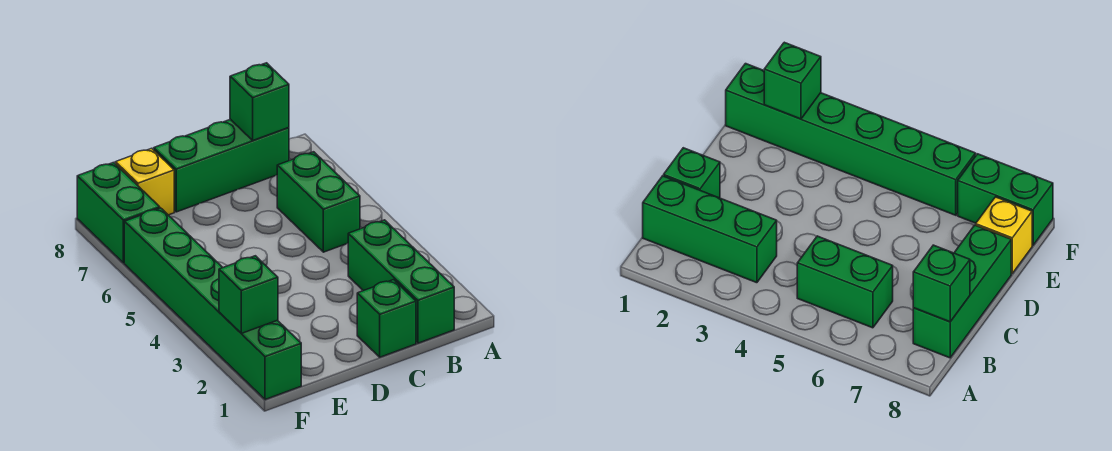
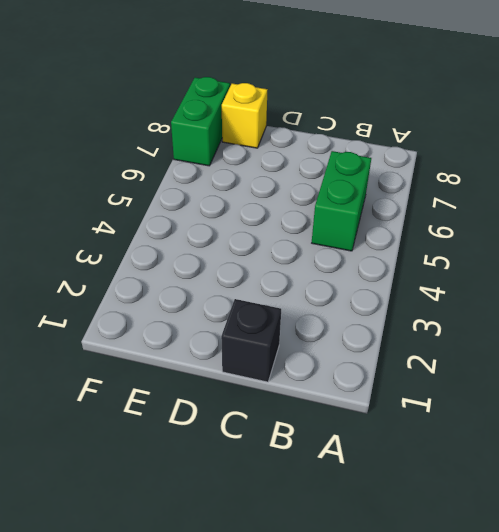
black brick C1 level 1 -> green brick C1 level 1
none -> green brick B1:B3 level 1
none -> green brick B8:D8 level 1

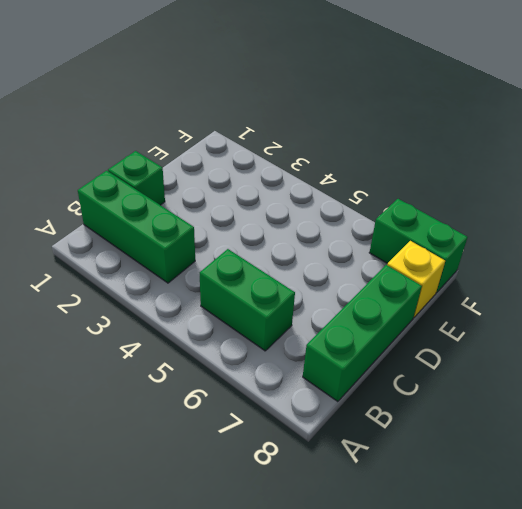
none -> green brick F1:F6 level 1
none -> green brick B8 level 2

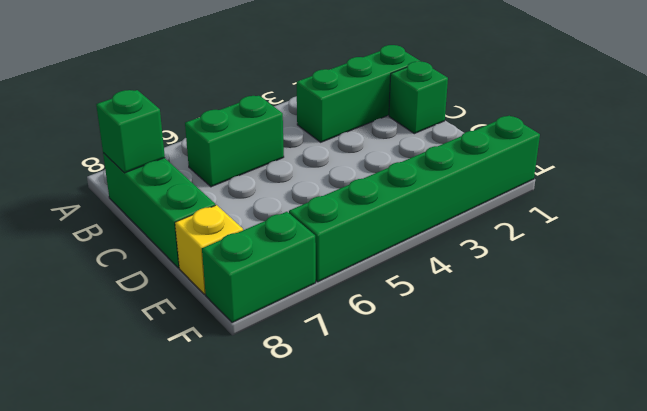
none -> green brick F2 level 2

